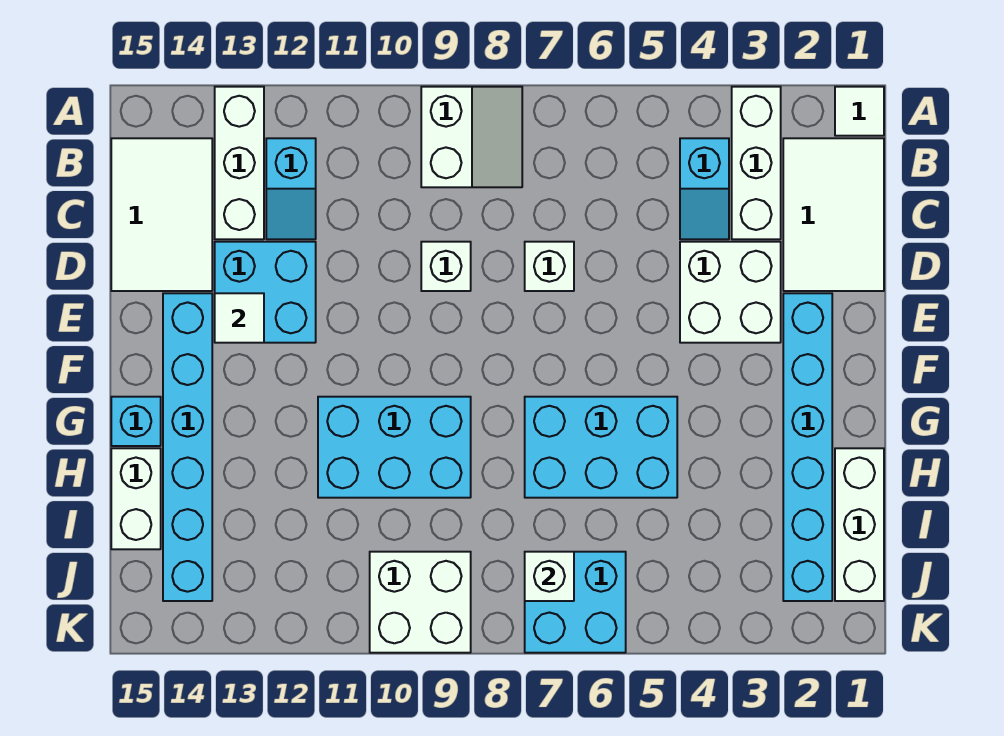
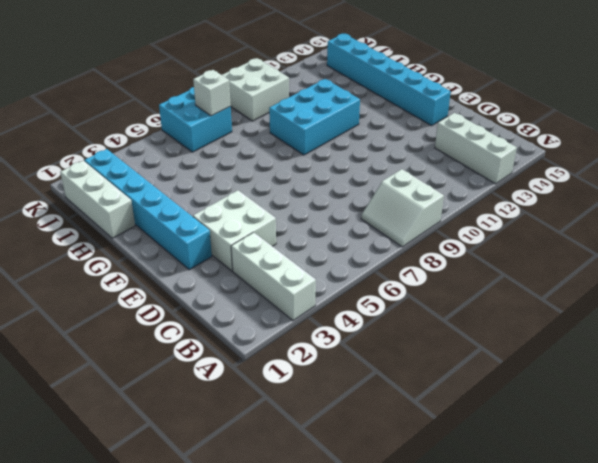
none -> white tile A1 level 1
none -> white tile B1:D2 level 1
none -> cyan slope B4:C4 level 1 top B

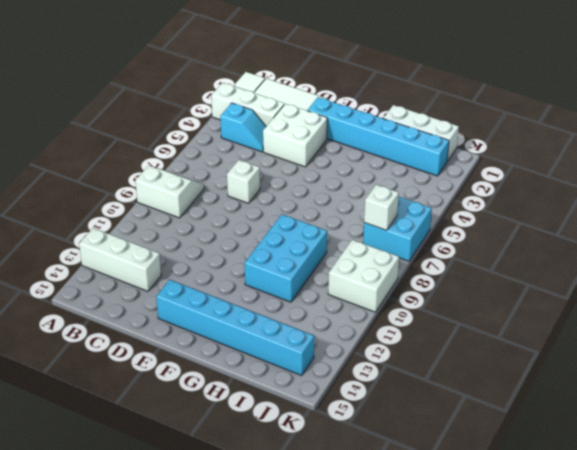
none -> cyan slope B12:C12 level 1 top B
none -> white tile B14:D15 level 1
none -> white brick D9 level 1

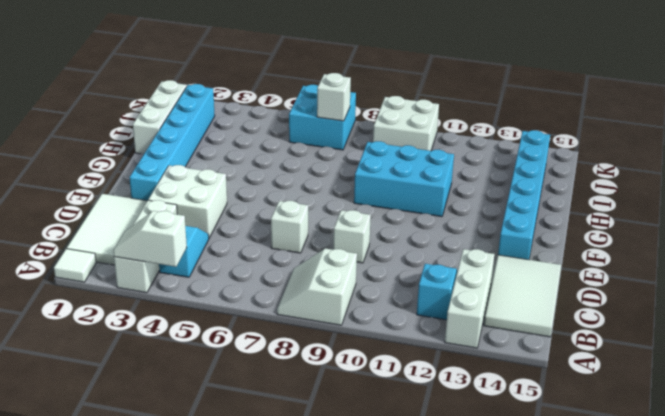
white slope A3:A4 level 2 top 4 -> none
none -> cyan brick D12:E13 level 1
none -> cyan brick G5:H7 level 1
none -> cyan brick G15 level 1

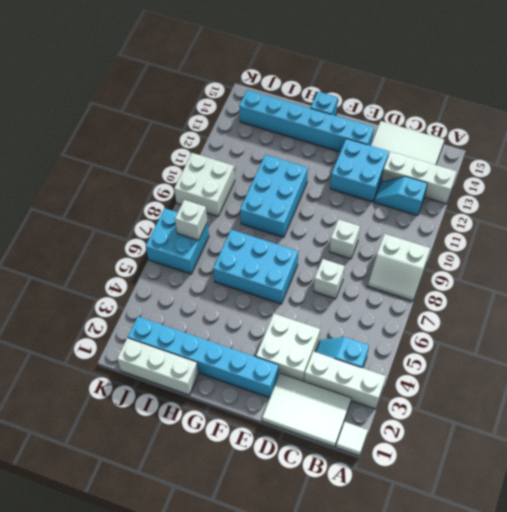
cyan brick F6:H7 level 1 -> cyan brick G5:H7 level 1
none -> white brick H15:I15 level 1
none -> white tile E13 level 2

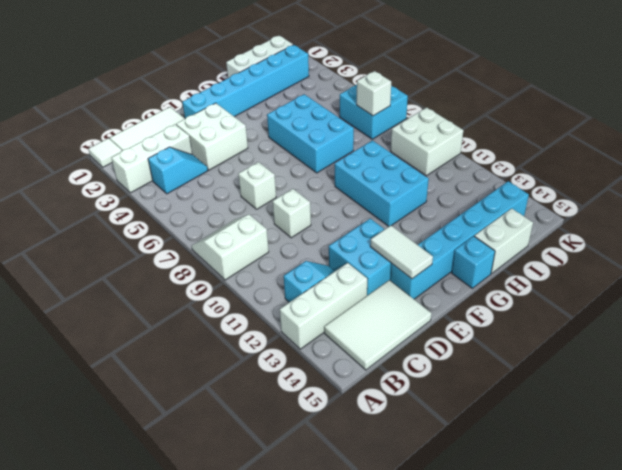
white tile E13:E14 level 2 -> white tile E13 level 2

